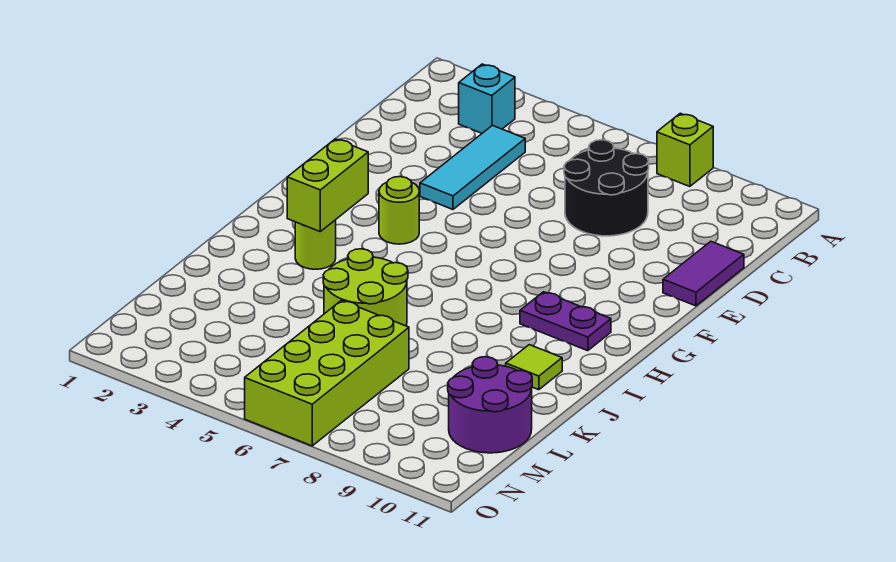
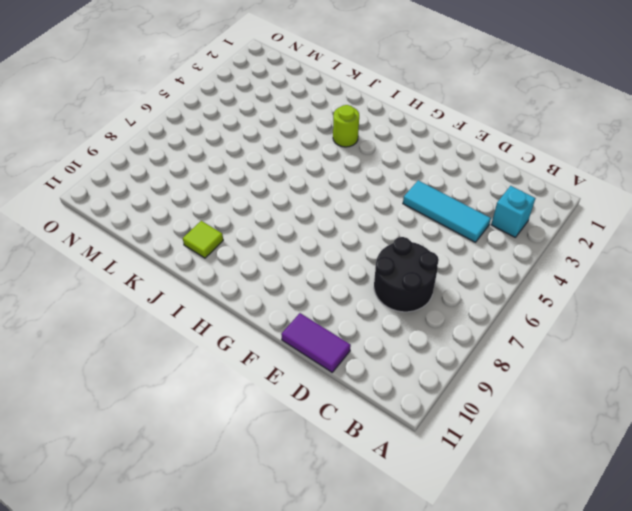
none -> lime brick A8 level 1
none -> lime round brick G4 level 1
none -> purple plate H9:H10 level 1

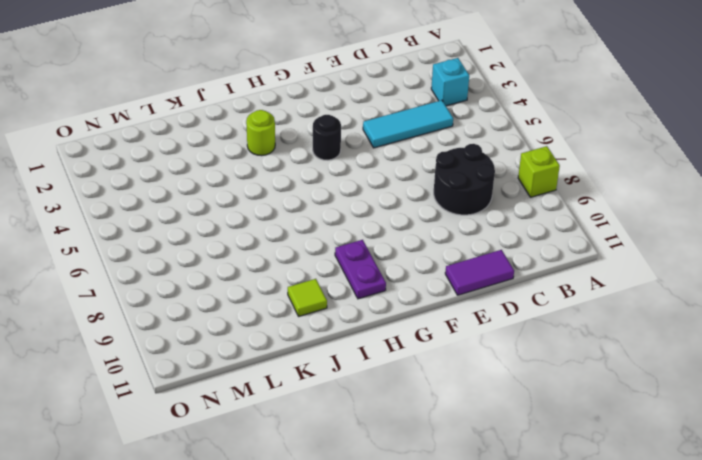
black round brick G4 level 1 -> lime round brick G4 level 1
none -> lime round brick J5:K6 level 1
none -> lime brick L6:O7 level 1
none -> purple round brick L10:M11 level 1

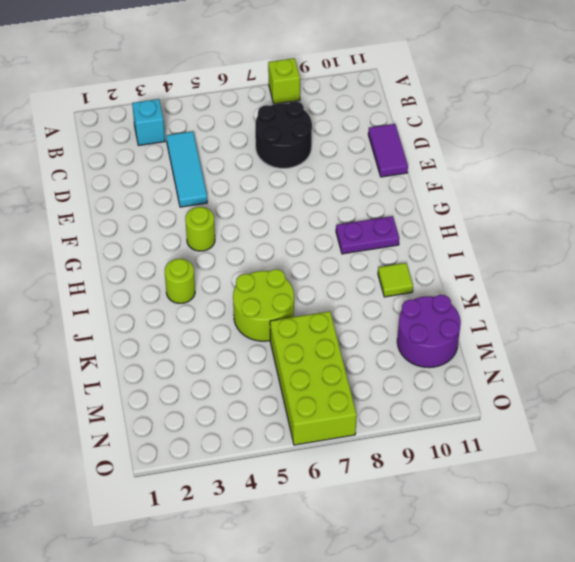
none -> lime brick H3:I3 level 2

